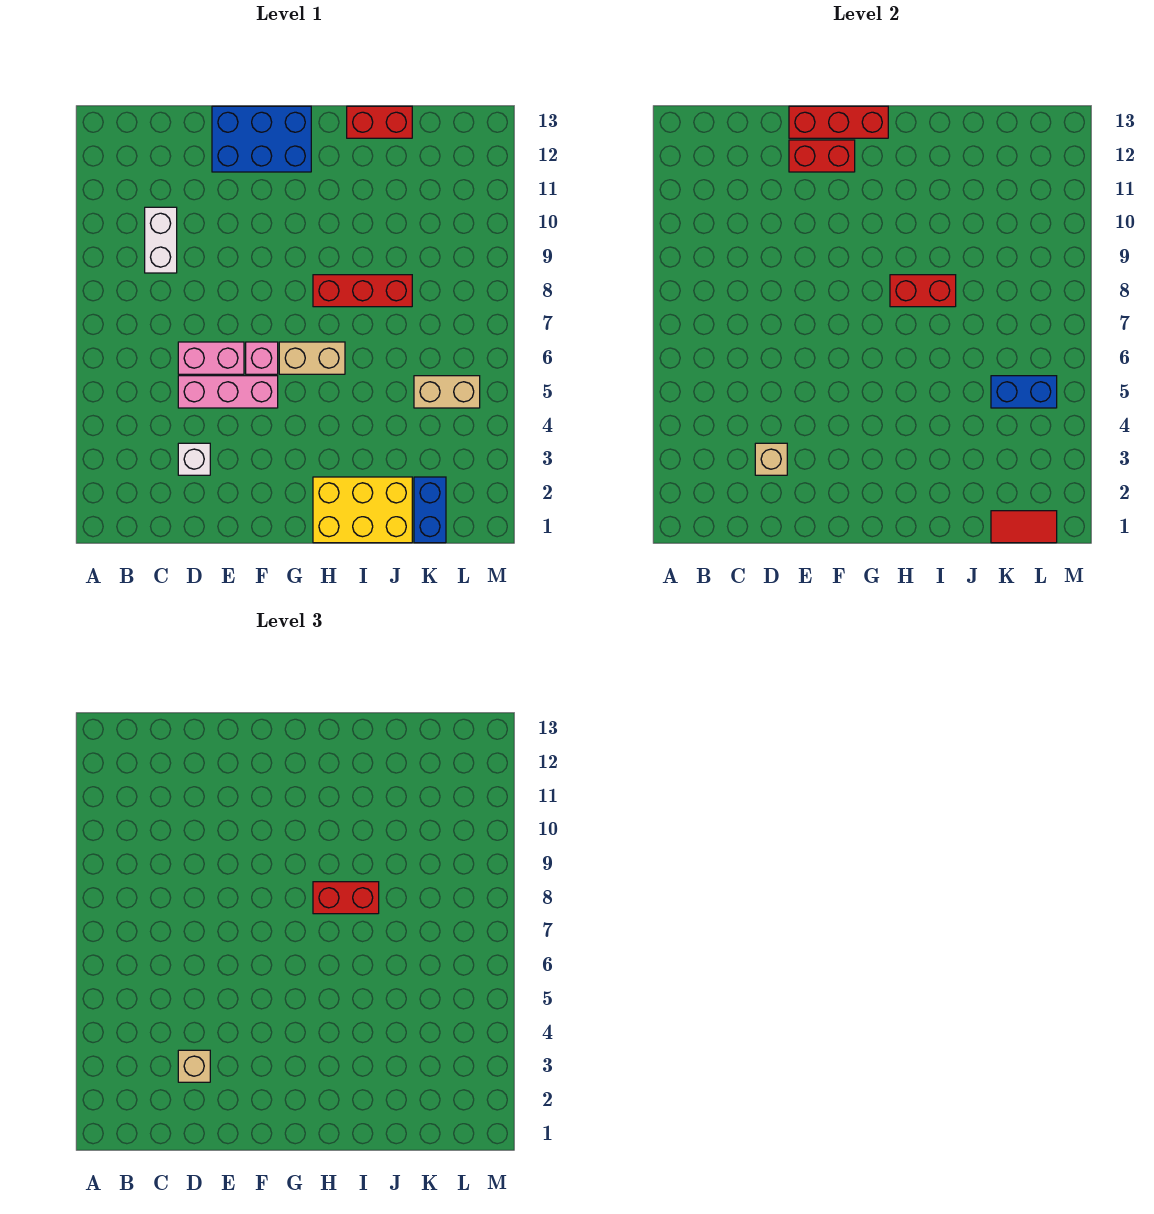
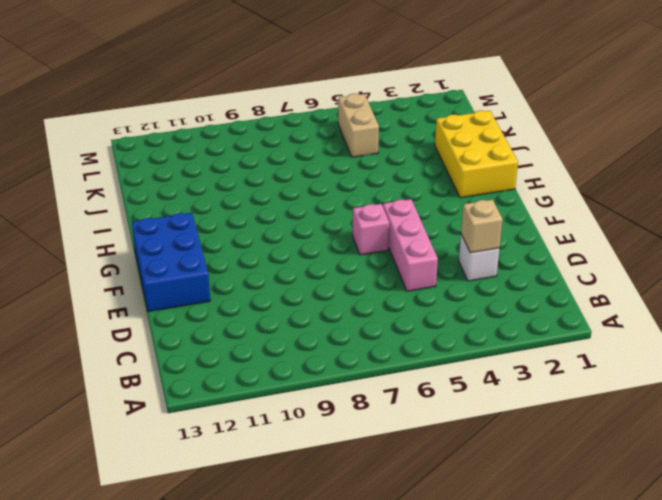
none -> white brick C9:C10 level 1
none -> pink brick D6:E6 level 1
none -> tan brick G6:H6 level 1

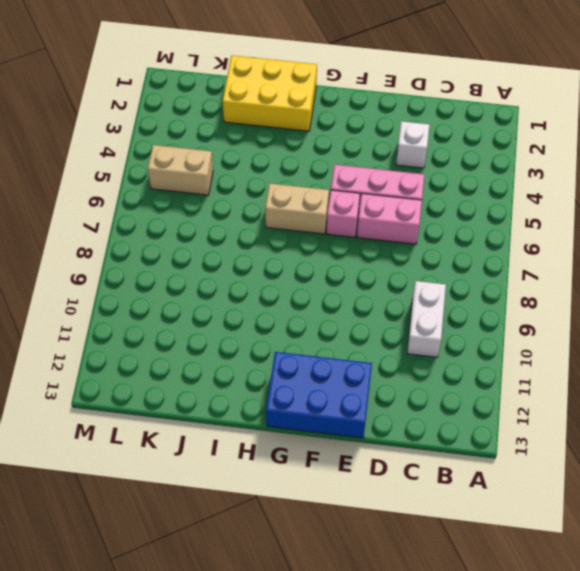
none -> red brick H8:J8 level 1
none -> red brick I13:J13 level 1
none -> blue brick K1:K2 level 1

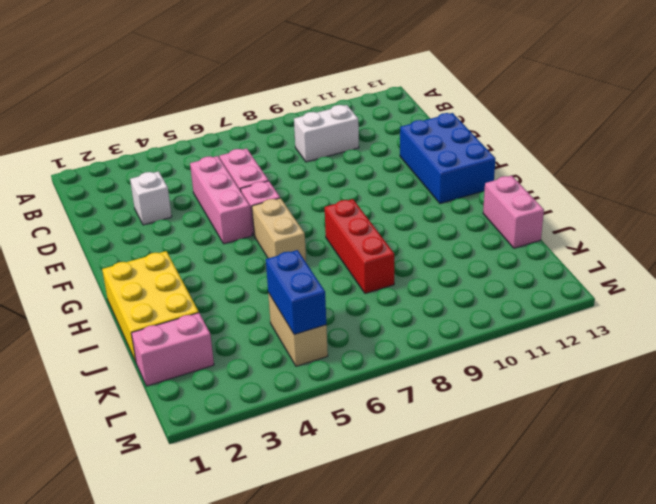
pink brick I13:J13 level 1 -> red brick I13:J13 level 1
pink brick K1:K2 level 1 -> blue brick K1:K2 level 1
none -> tan brick D3 level 2
none -> red brick E12:F12 level 2
none -> red brick E13:G13 level 2

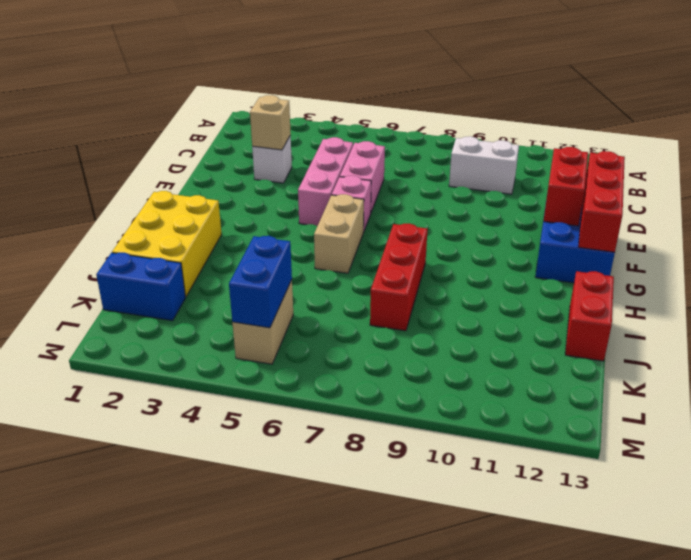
none -> red brick H8:I8 level 2
none -> red tile K1:L1 level 2
none -> tan brick D3 level 3

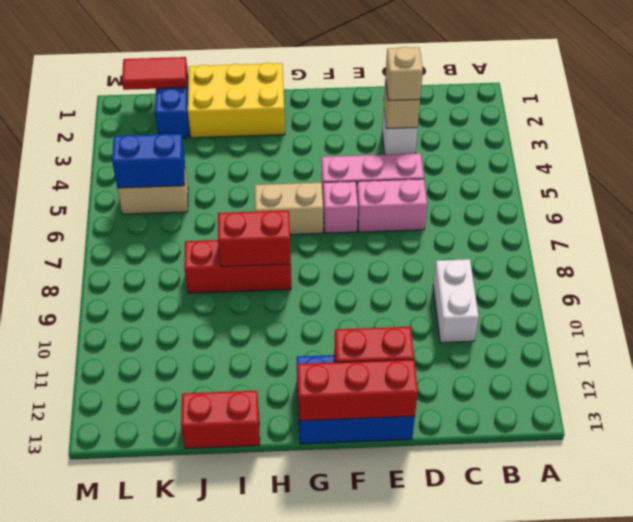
none -> red brick H8:I8 level 3

